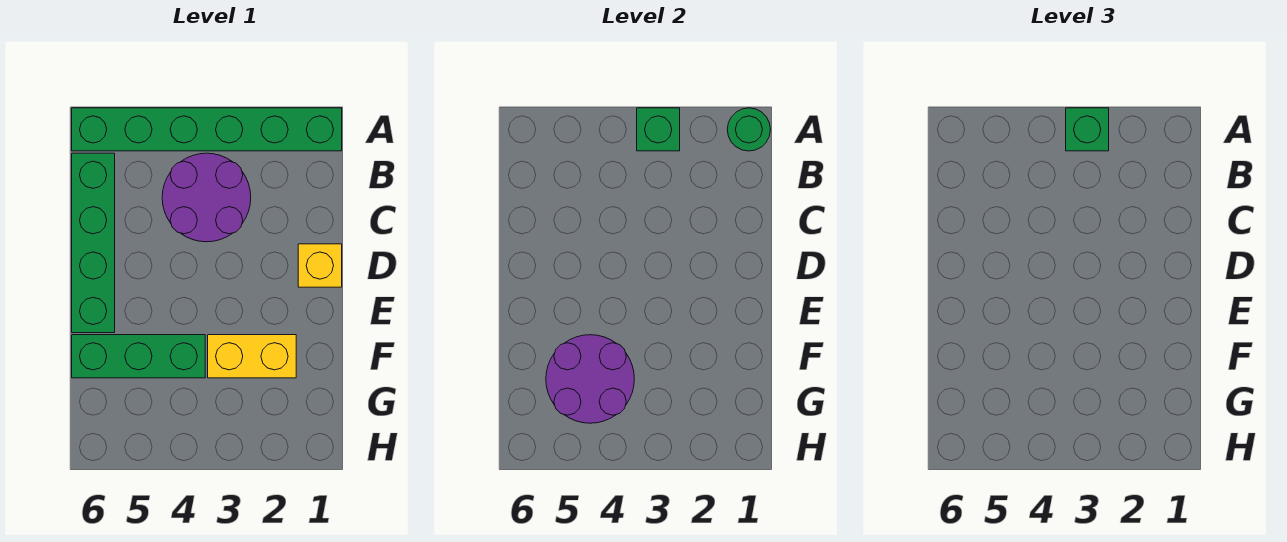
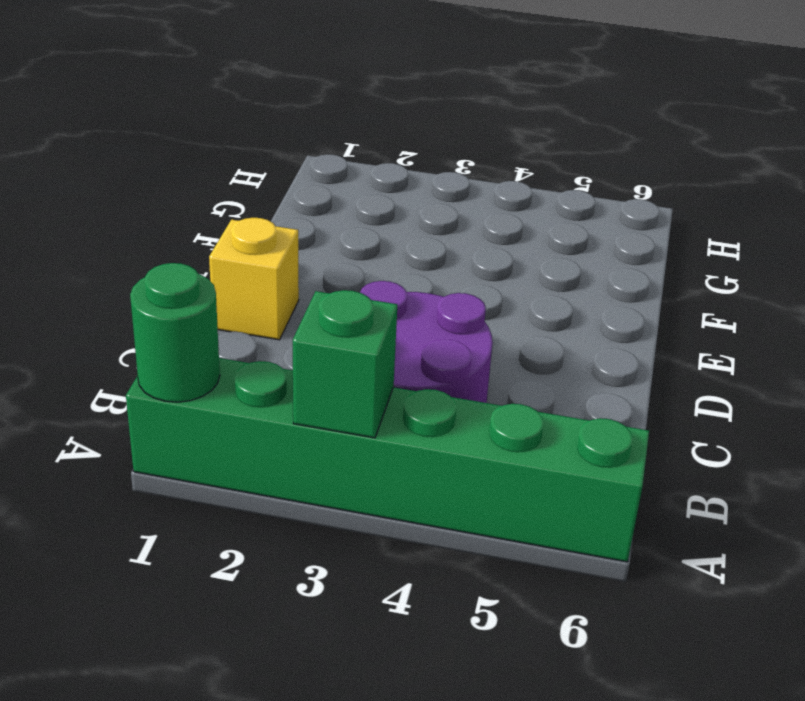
none -> green brick B6:E6 level 1
none -> yellow brick F2:F3 level 1

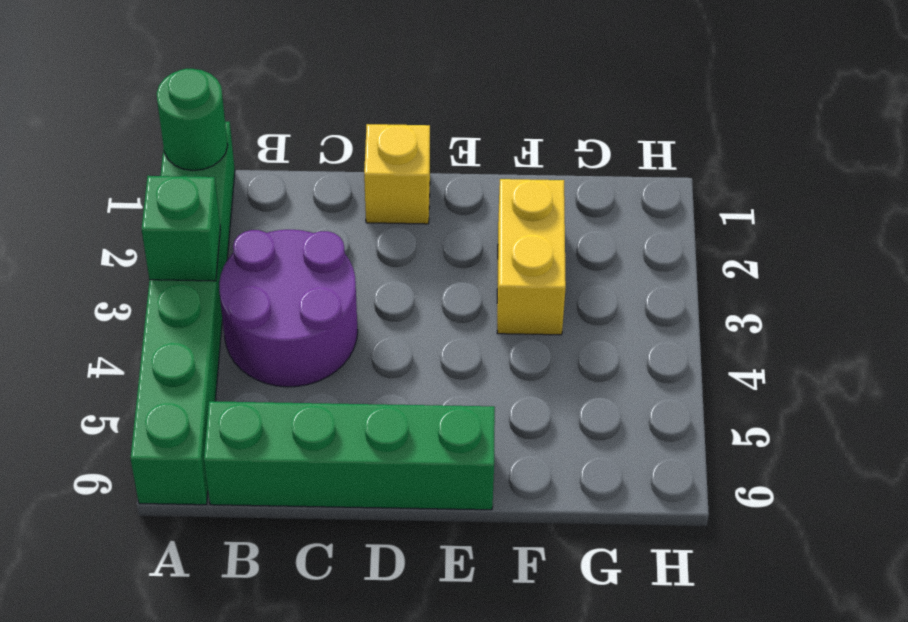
none -> green brick F4:F6 level 1
none -> purple round brick F4:G5 level 2

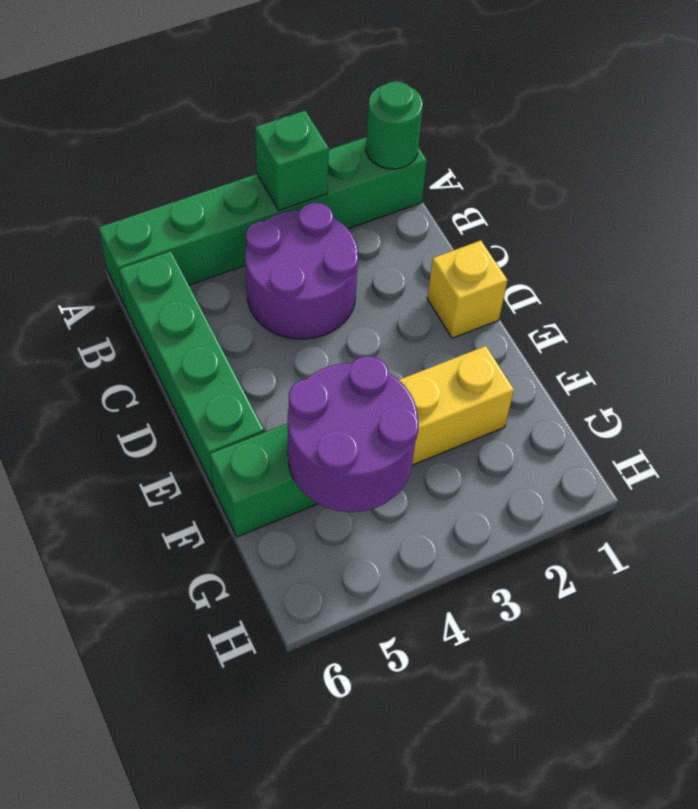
none -> green brick A3 level 3

